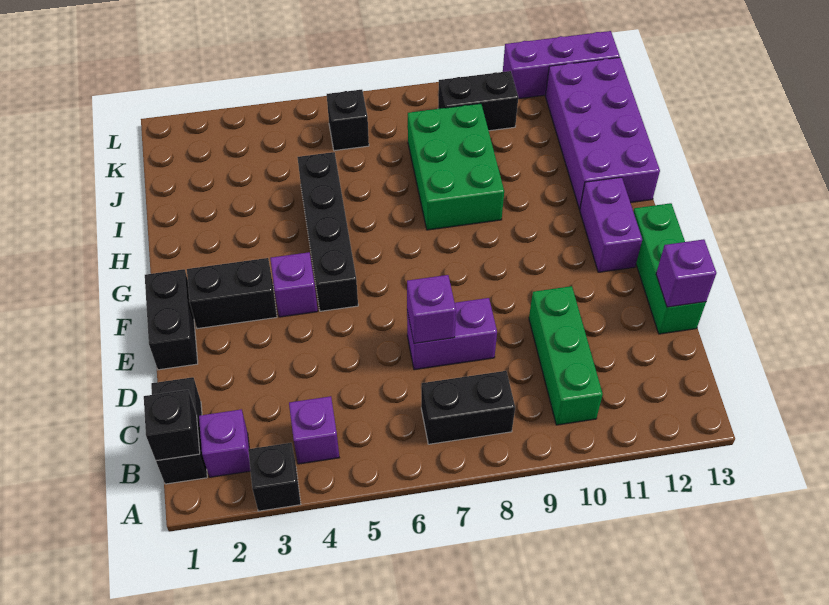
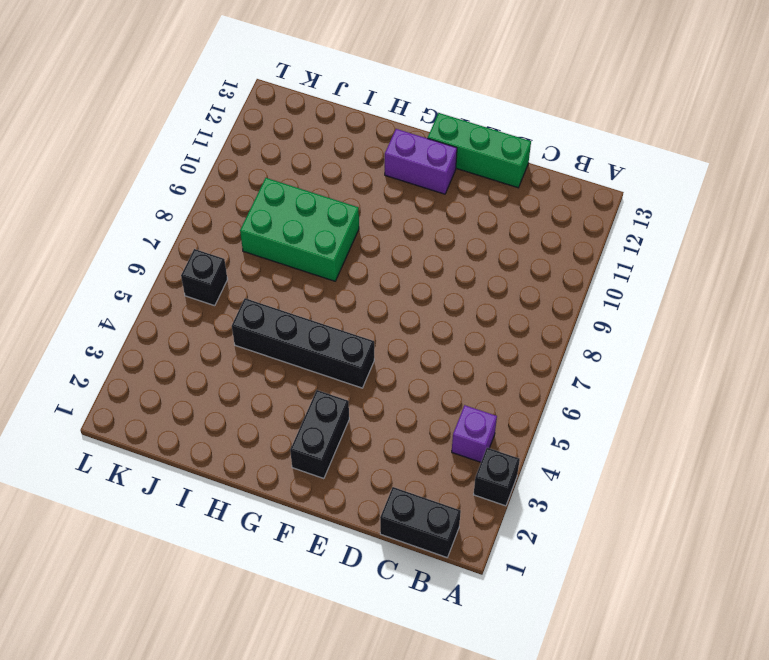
none -> purple brick B2 level 1
none -> black brick B7:B8 level 1
none -> green brick B10:D10 level 1

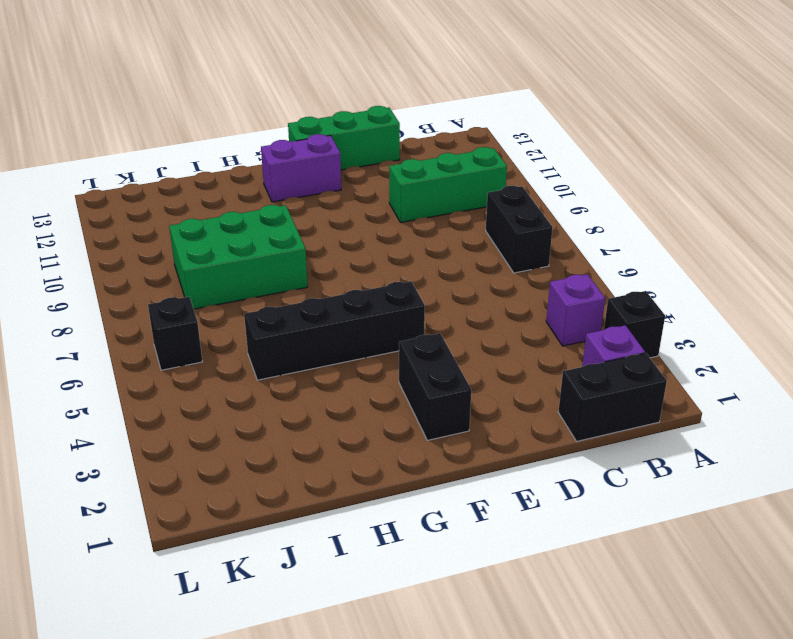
none -> purple brick D7:D8 level 1
none -> black brick E1:F1 level 1
none -> purple brick F4 level 1

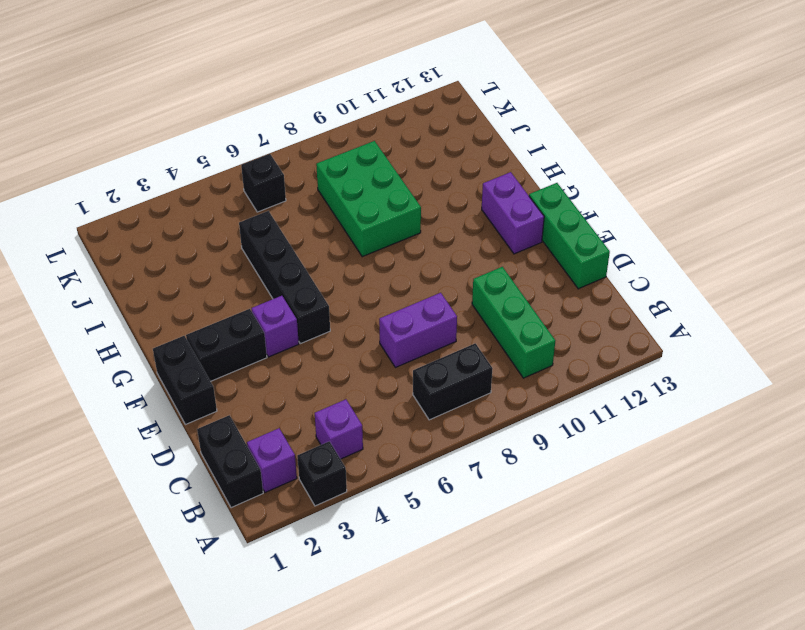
none -> purple brick H12:K13 level 1
none -> black brick K9:K10 level 1
none -> purple brick L11:L13 level 1

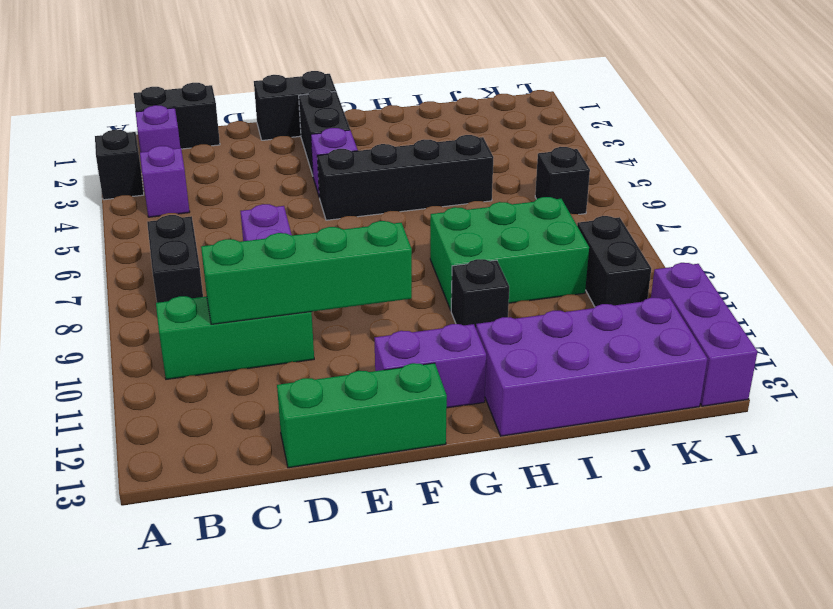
green brick C10:F10 level 2 -> none
black brick H10 level 1 -> black brick B1 level 2
none -> purple brick D7 level 2
none -> purple brick D13 level 2

